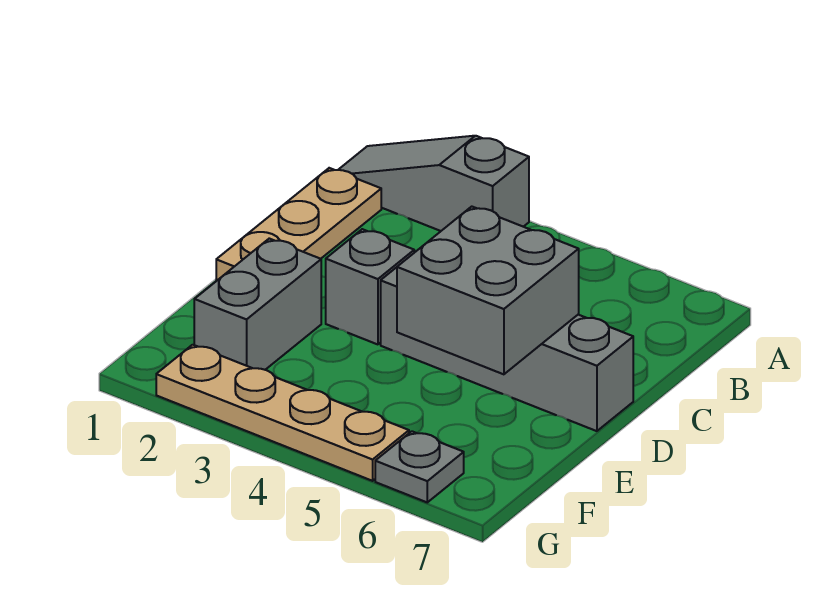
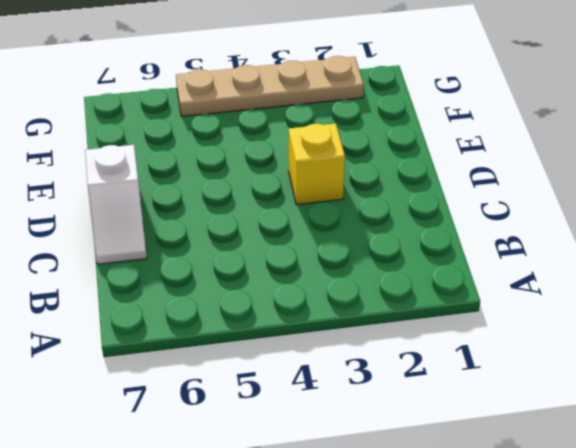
white slope C7:D7 level 1 top D -> grey brick D4:D7 level 1
yellow brick D3 level 1 -> grey brick D3 level 1
none -> grey slope A1:A3 level 1 top 3
none -> tan plate B1:D1 level 1

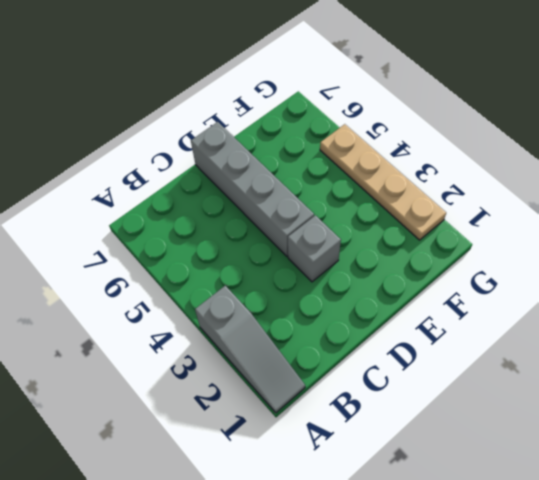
none -> tan plate B1:D1 level 1
none -> grey brick E2:F2 level 1

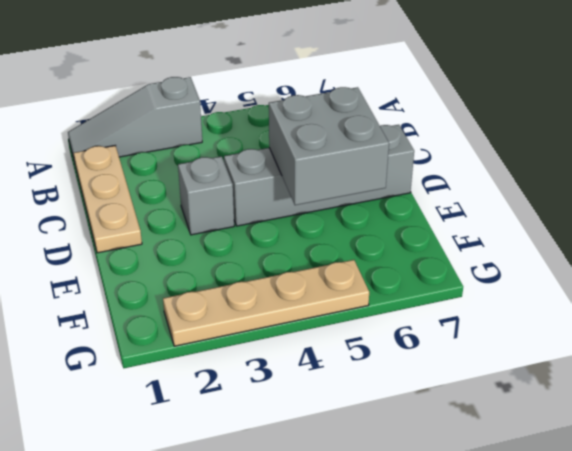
none -> grey brick E2:F2 level 1
none -> grey plate G6 level 1

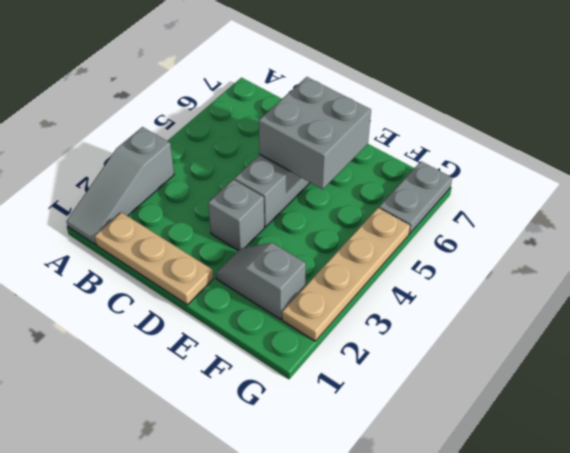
grey slope E2:F2 level 1 top F -> grey brick E2:F2 level 1
grey plate G6:G7 level 1 -> grey plate G6 level 1

